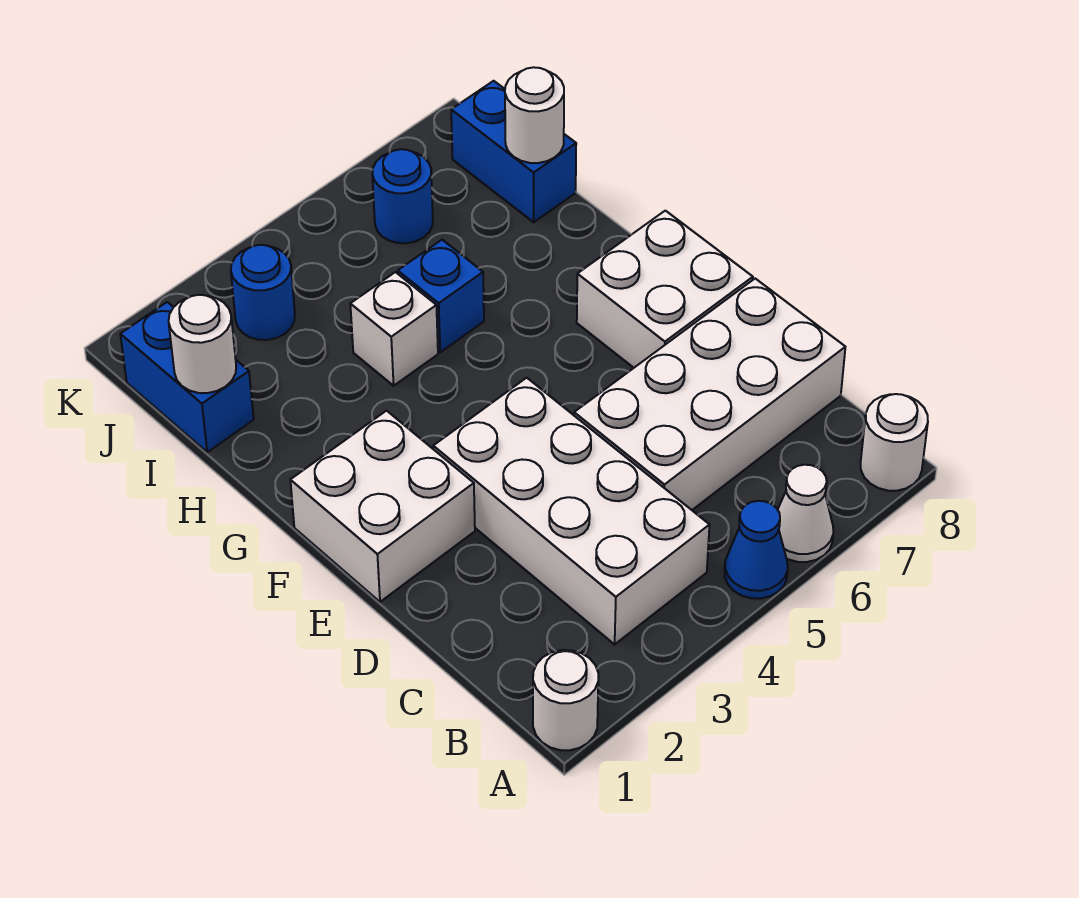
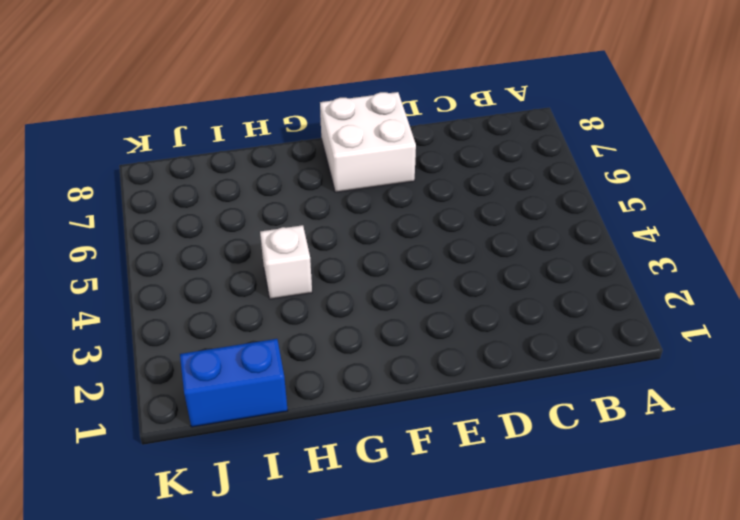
none -> white round brick A1 level 1
none -> blue cone A5 level 1
none -> white cone A6 level 1

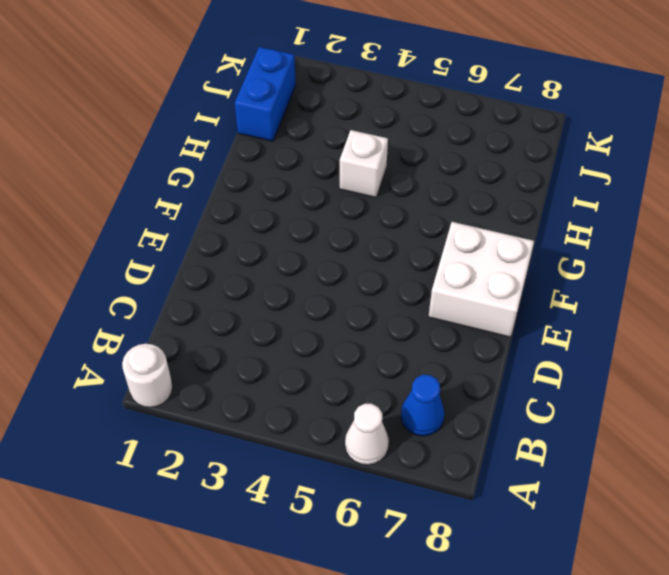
blue cone B7 level 1 -> blue cone A5 level 1
none -> white round brick A8 level 1
none -> white brick B3:E4 level 1
none -> white brick C5:D8 level 1

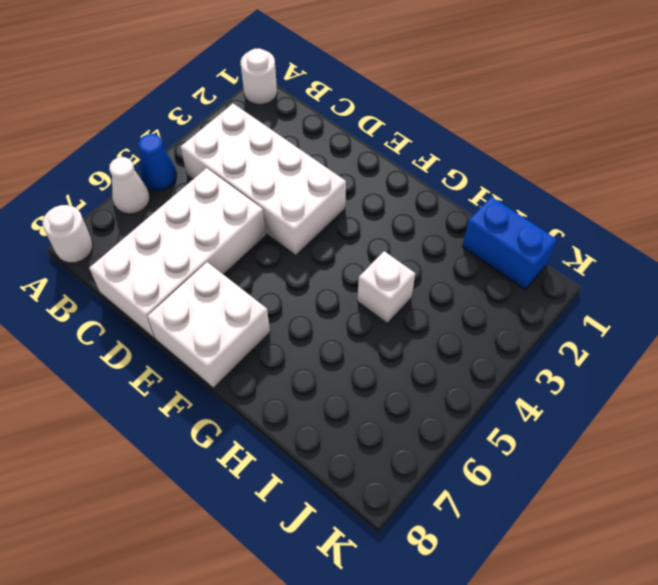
none -> white brick E1:F2 level 1
none -> blue brick H5 level 1
none -> blue brick I8:J8 level 1

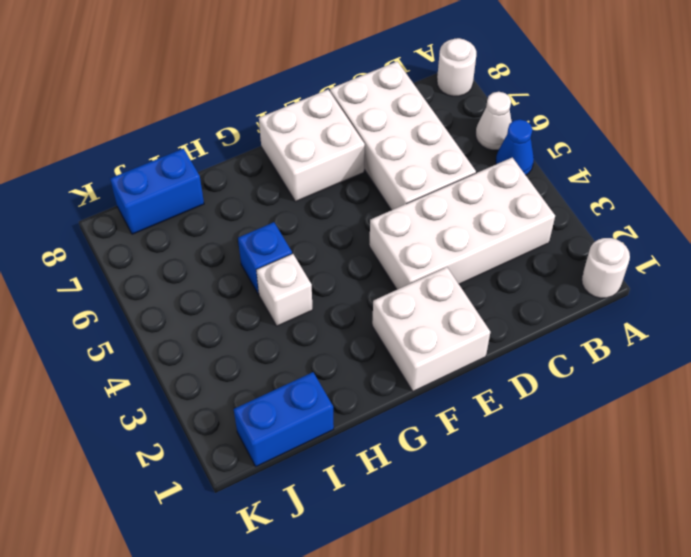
none -> blue round brick J3 level 1
none -> blue round brick J6 level 1
none -> white round brick I1 level 2

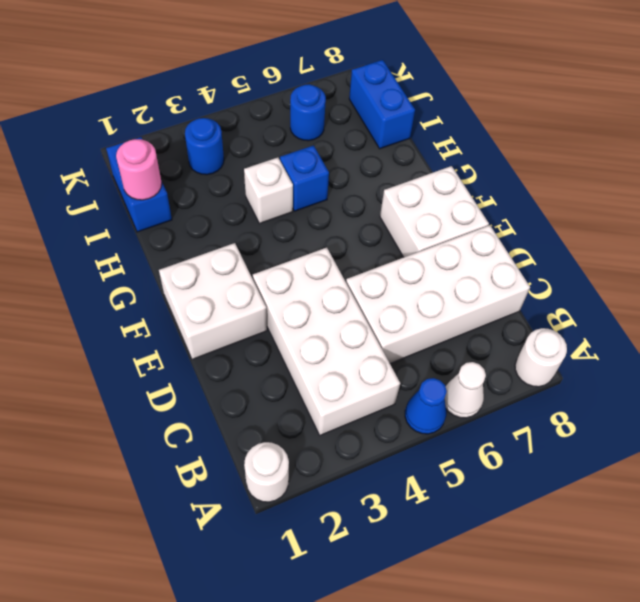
pink round brick I1 level 2 -> white round brick I1 level 2
none -> white round brick I8 level 2

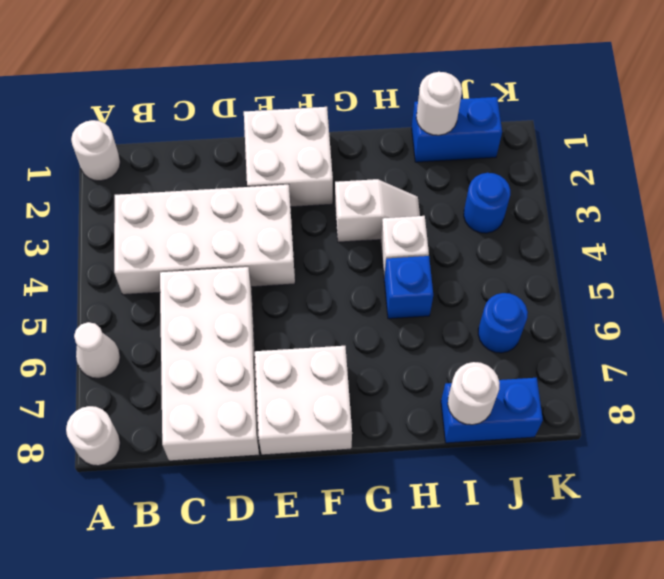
white slope G3:H3 level 1 top G -> none
none -> blue cone A5 level 1

